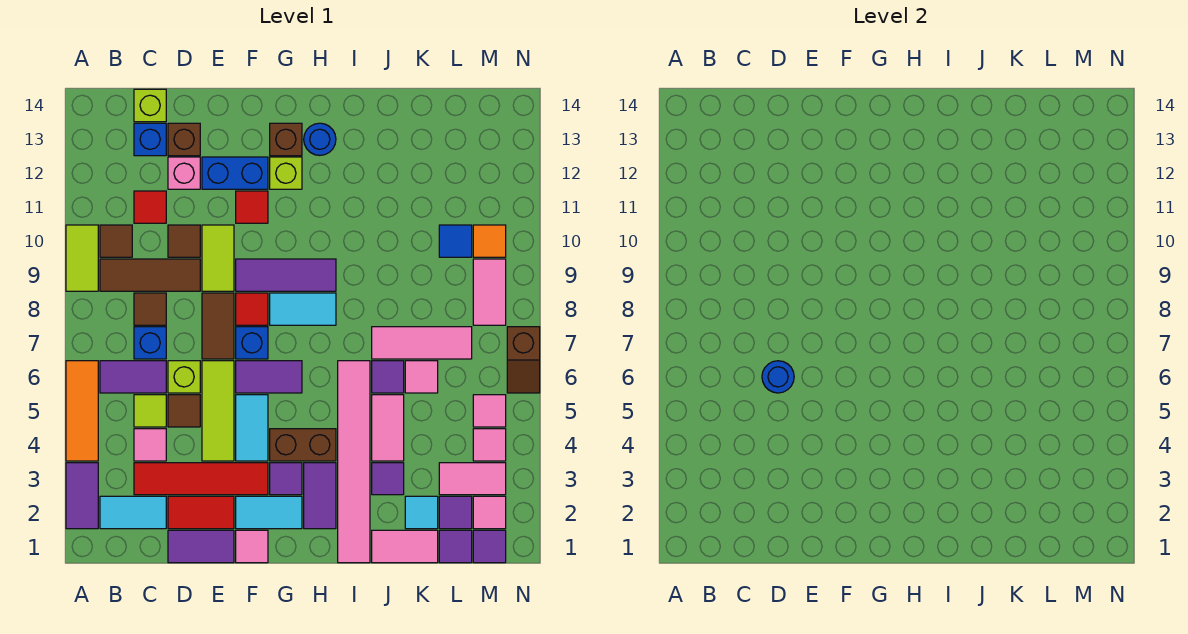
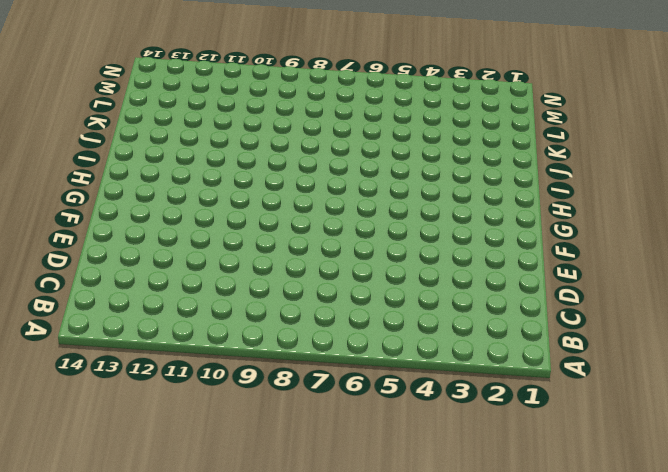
none -> purple tile A2:A3 level 1
none -> orange tile A4:A6 level 1
none -> lime tile A9:A10 level 1
none -> cyan tile B2:C2 level 1

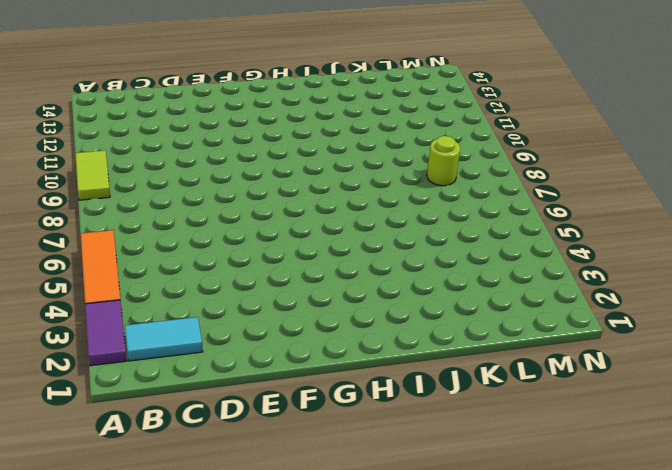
lime round brick L8 level 1 -> none
none -> purple tile B6:C6 level 1
none -> brown tile B9:D9 level 1
none -> brown tile B10 level 1
none -> red tile C3:F3 level 1

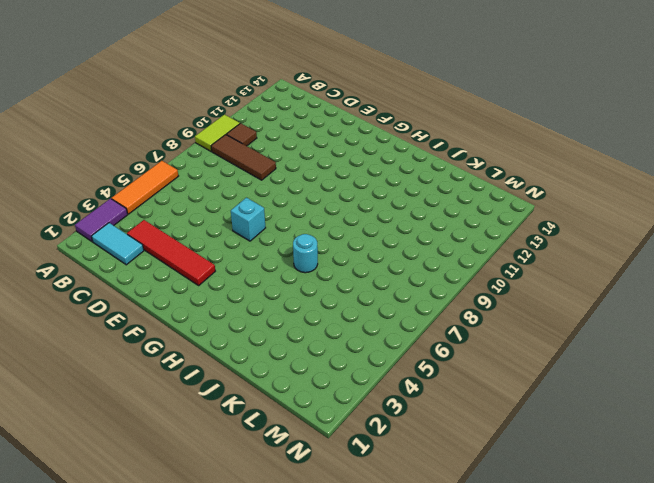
cyan brick F6 level 1 -> purple tile F6:G6 level 1
cyan round brick I6 level 1 -> pink tile I1:I6 level 1
none -> purple tile B6:C6 level 1
none -> pink tile C4 level 1
none -> lime tile C5 level 1
none -> blue brick C7 level 1

